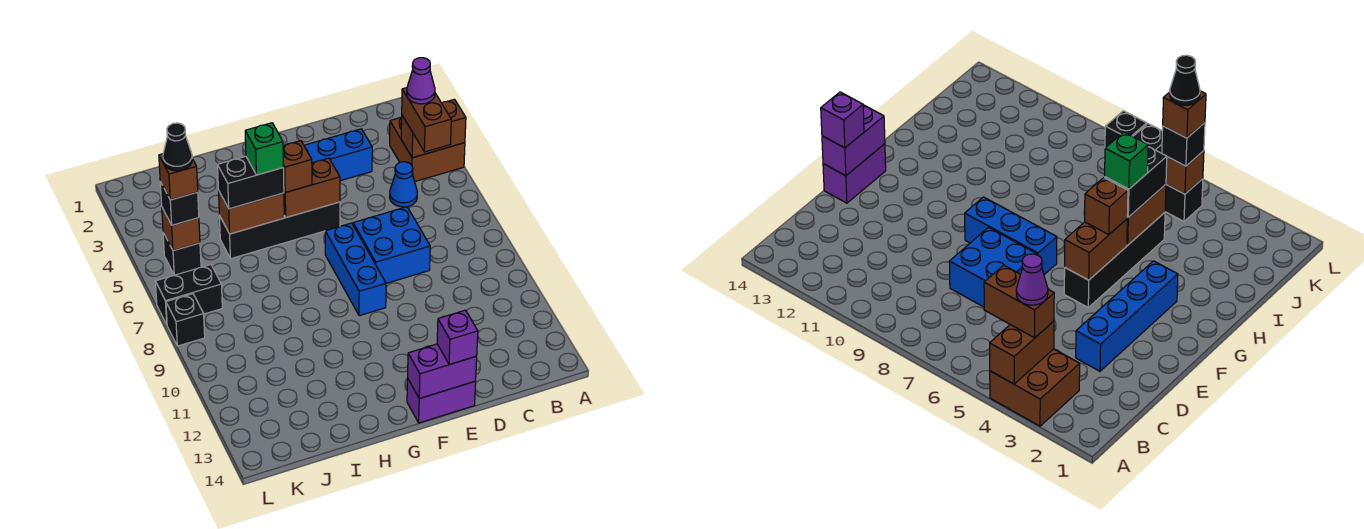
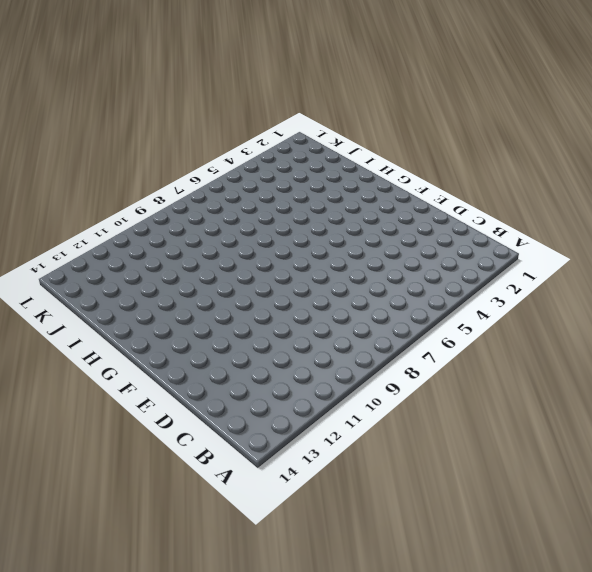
none -> brown brick A3:B4 level 1
none -> blue cone C5 level 1
none -> blue brick D3:G3 level 1

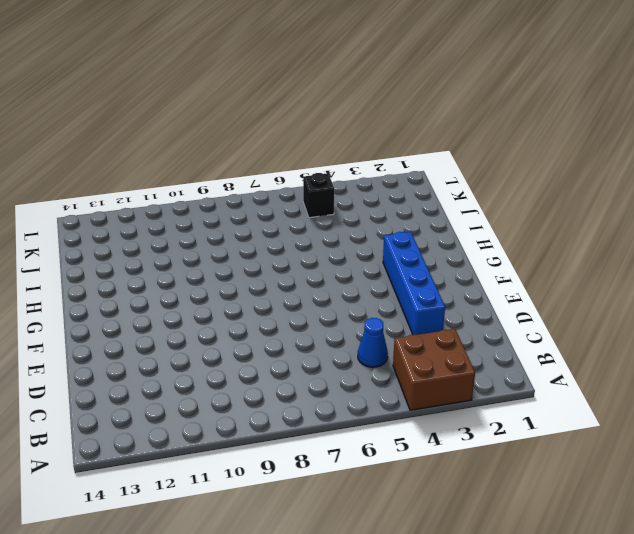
none -> blue brick D7:E8 level 1
none -> purple brick E14:F14 level 1
none -> black brick F5:I5 level 1

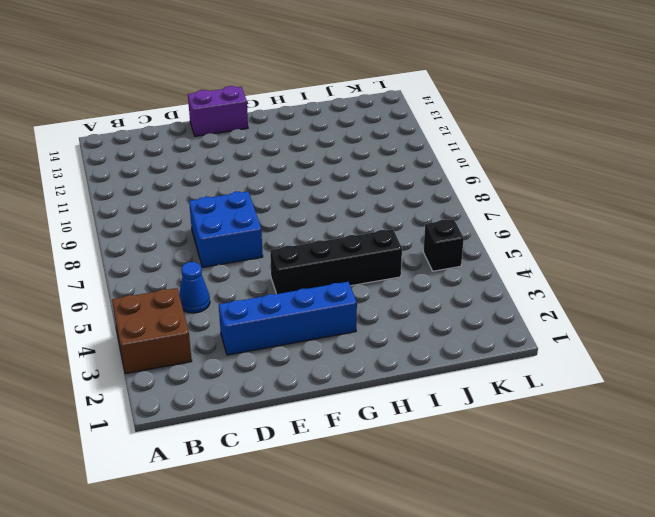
none -> blue brick F7:F9 level 1
none -> black brick K7:L7 level 1
none -> black brick L8 level 1

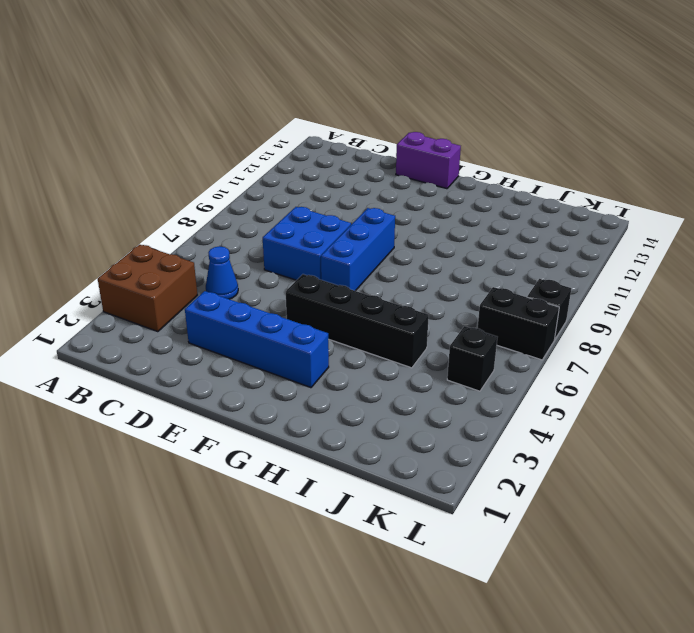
none -> brown brick A4:B4 level 2
none -> purple brick E14:F14 level 2
none -> brown brick F5:G5 level 2

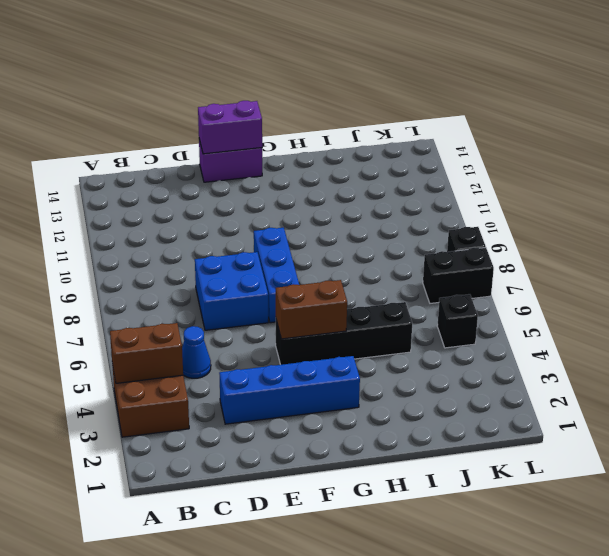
none -> brown brick H5:I5 level 2
none -> brown brick K5 level 2
none -> brown brick B4:B5 level 3

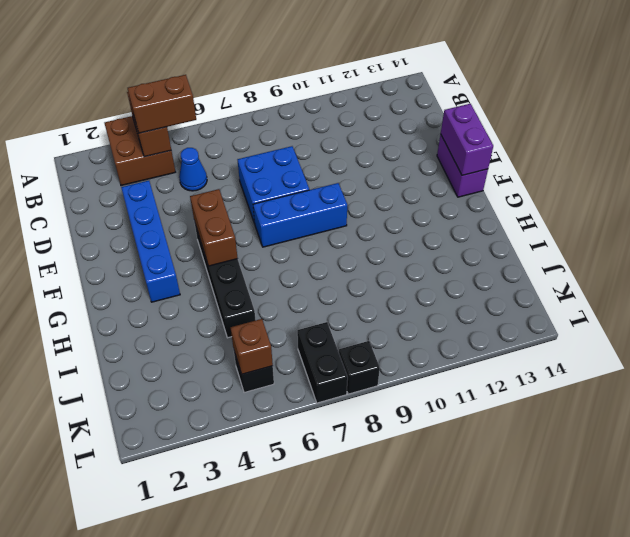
none -> brown brick H5:I5 level 2
none -> purple brick E14 level 3
none -> brown brick G5 level 3

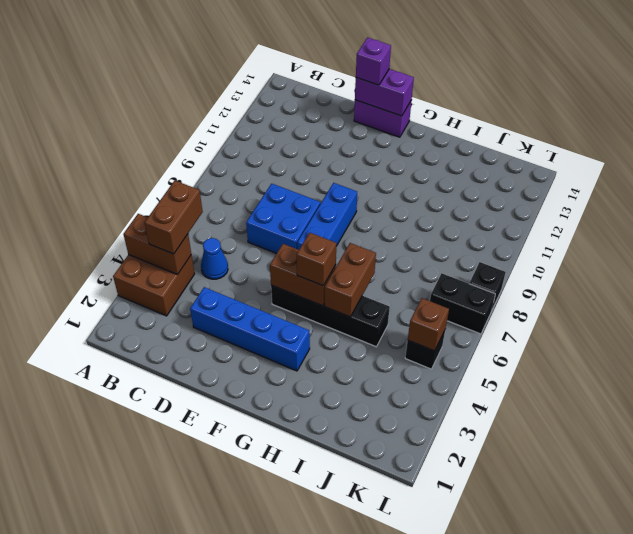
brown brick H5:H6 level 2 -> brown brick H5:I5 level 2
none -> black brick H5:I5 level 3
none -> black brick K5 level 3
none -> purple cone B4 level 4

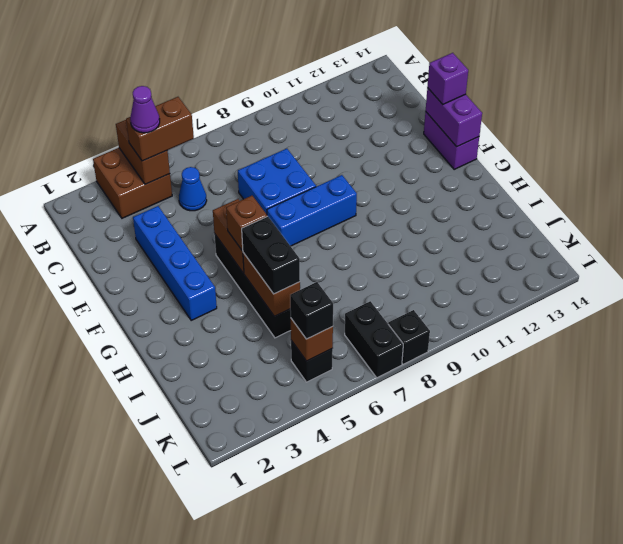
none -> green brick H5 level 4
none -> brown brick K5 level 4
none -> black cone K5 level 5

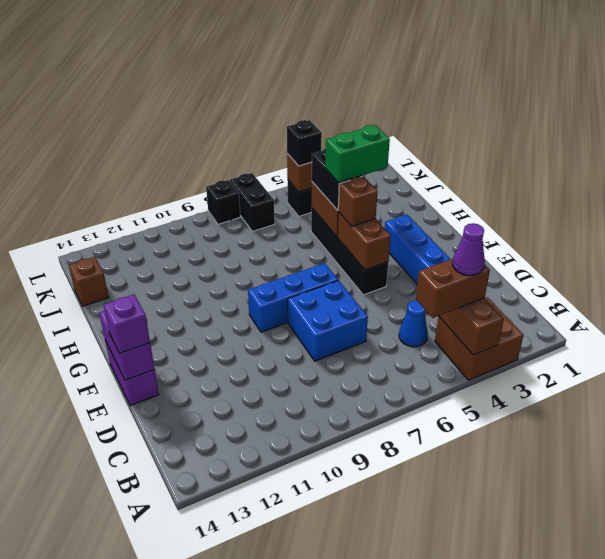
green brick H4:H5 level 4 -> green brick H5 level 4
brown brick J14 level 1 -> brown brick K5 level 4
none -> black cone K5 level 5

